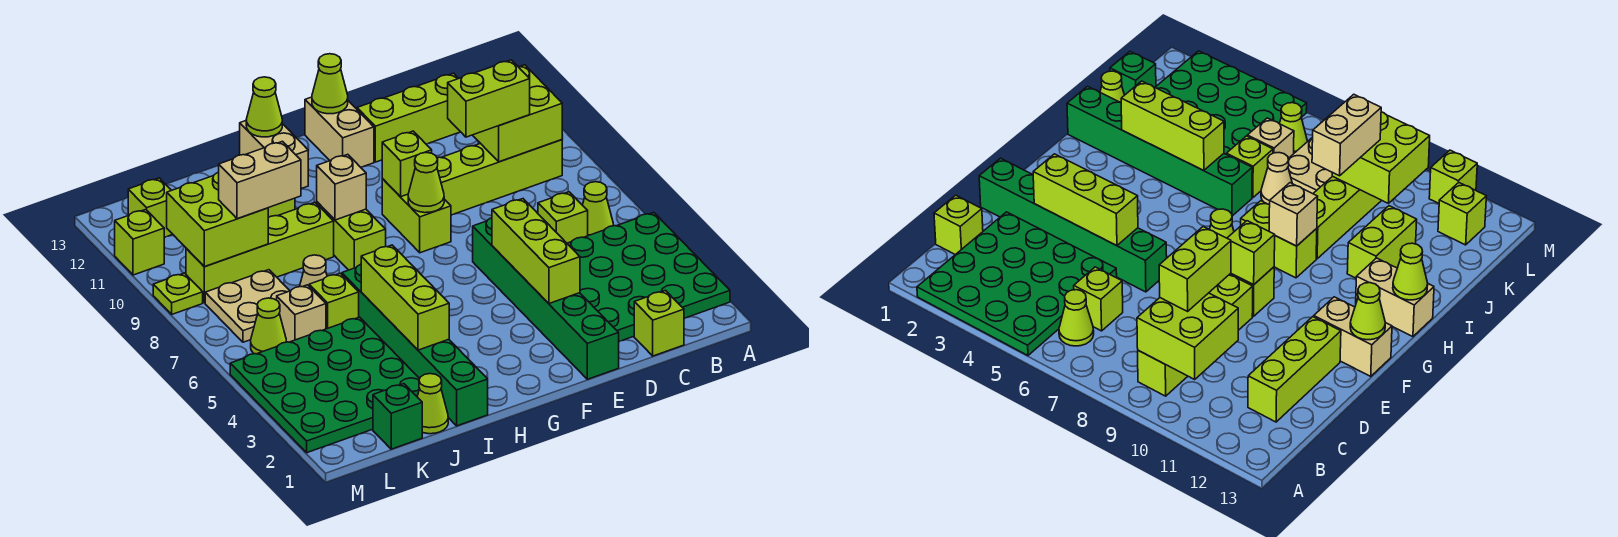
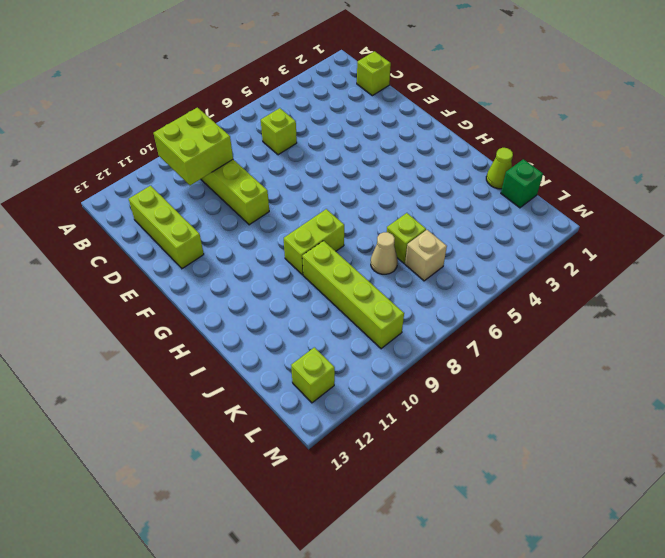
none -> green plate A2:D5 level 1
none -> lime cone B6 level 1
none -> green brick E1:E6 level 1
none -> lime brick F8:F9 level 1

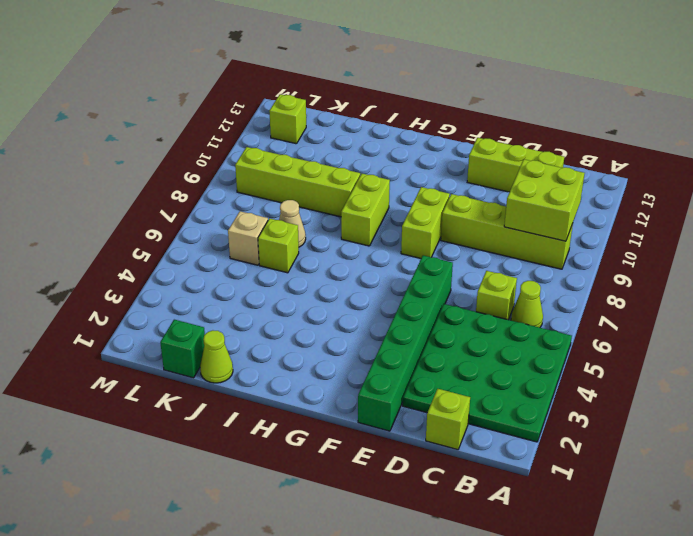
none -> tan brick F12:F13 level 1
none -> tan brick H12:H13 level 1
none -> green brick I1:I6 level 1
none -> lime brick I11:J11 level 1

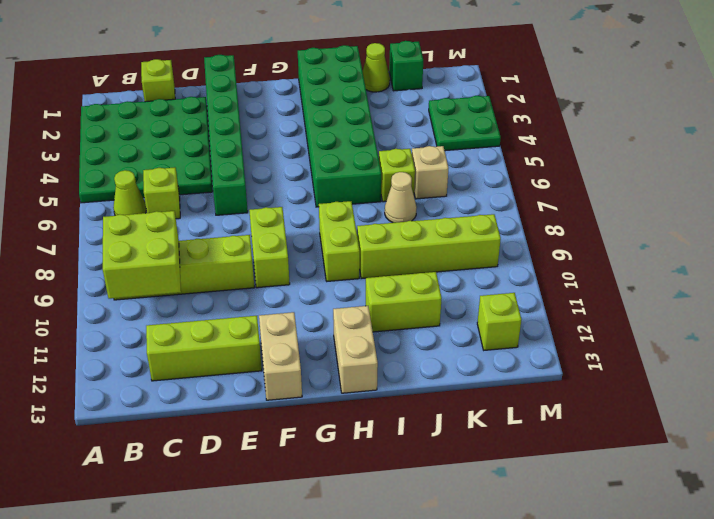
green brick H1:I6 level 1 -> green brick I1:I6 level 1
green plate L3:M4 level 1 -> green plate J2:M5 level 1
none -> tan plate K7:L8 level 1
none -> lime cone L6 level 1
none -> lime plate M9 level 1
none -> lime brick M11 level 1

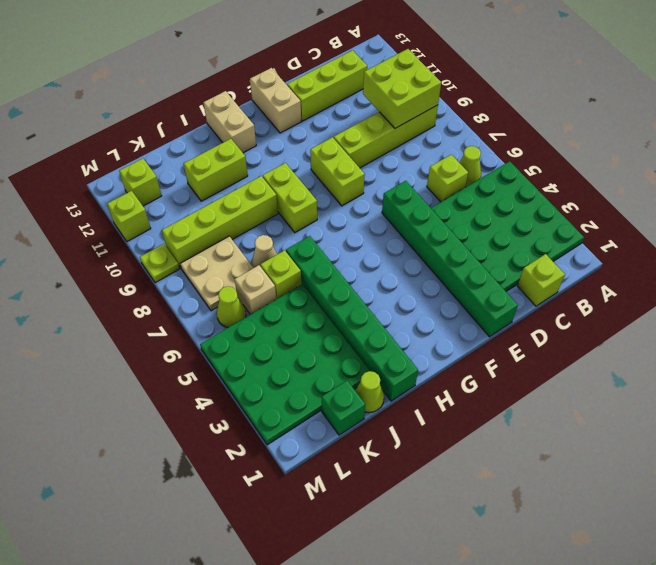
none -> lime brick E3:E5 level 2
none -> lime cone F8 level 2
none -> lime brick F9 level 2
none -> lime cone F13 level 2

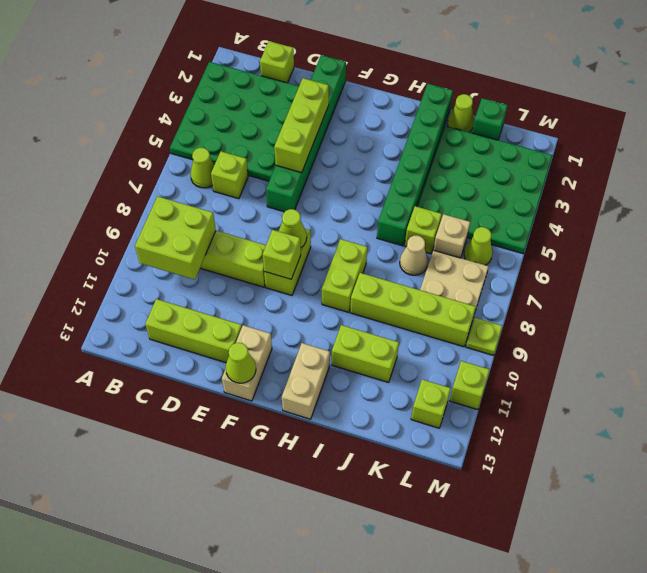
none -> tan brick H9 level 2
none -> lime cone H13 level 2
none -> lime brick I3:I5 level 2
none -> lime brick K9:L10 level 2

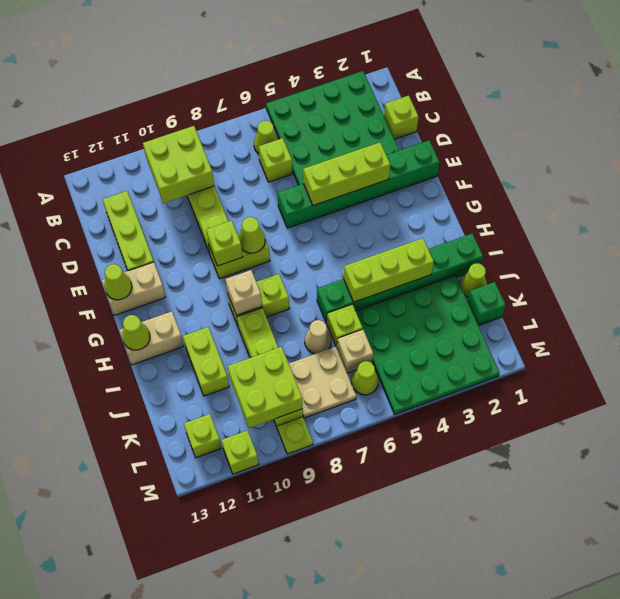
none -> lime brick C9:D9 level 3
none -> tan brick J9:K9 level 3

